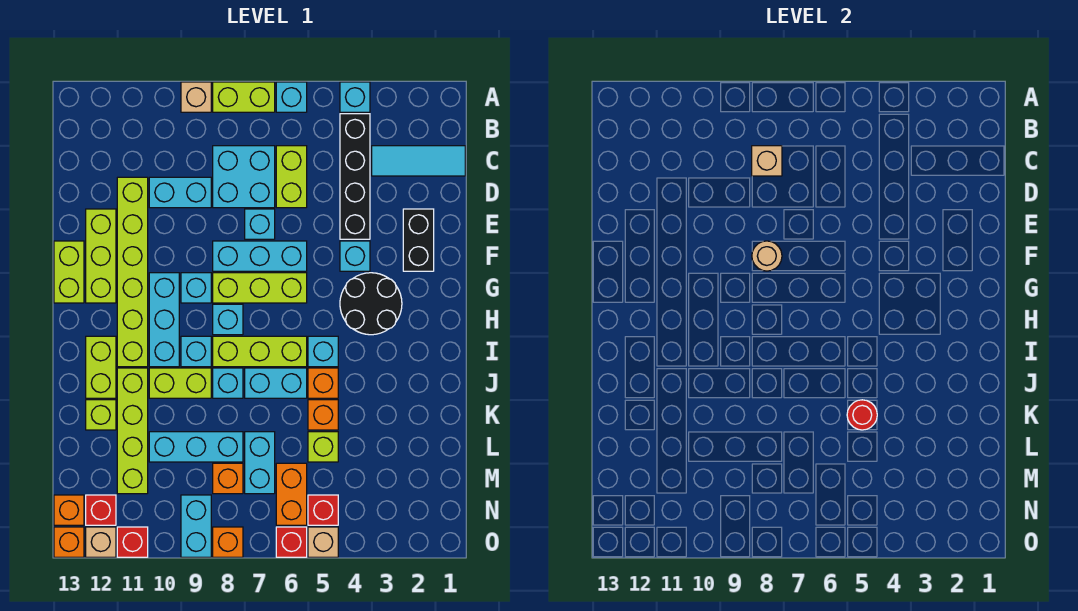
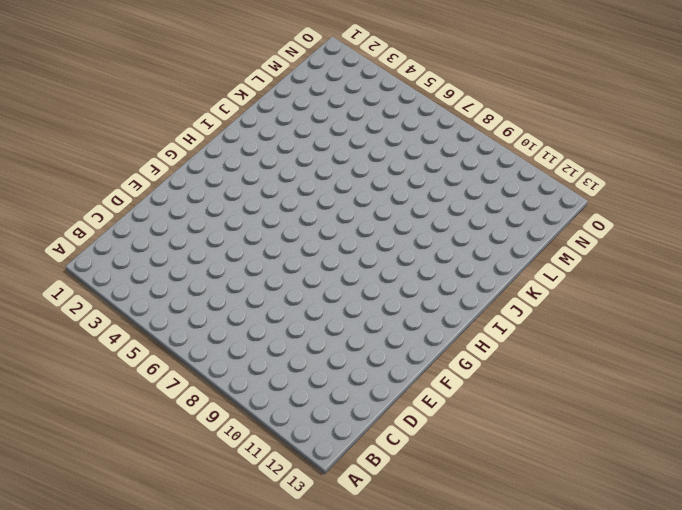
none -> cyan brick A4 level 1
none -> cyan brick A6 level 1
none -> lime brick A7:A8 level 1
none -> tan brick A9 level 1

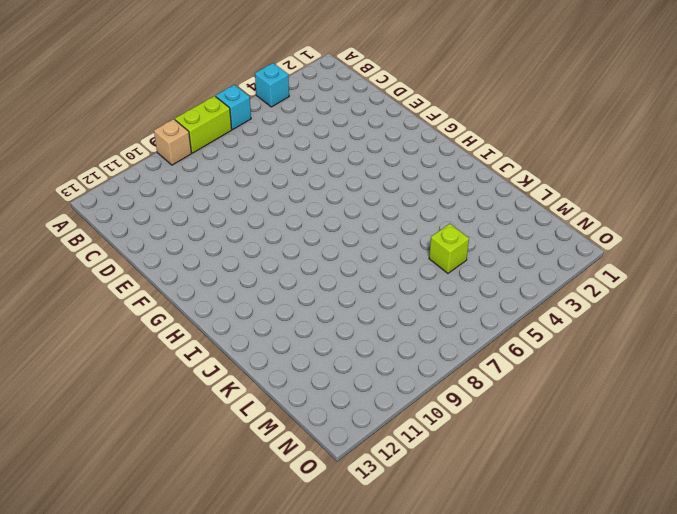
none -> black brick B4:E4 level 1
none -> cyan tile C1:C3 level 1
none -> lime brick C6:D6 level 1
none -> cyan brick C7:D8 level 1

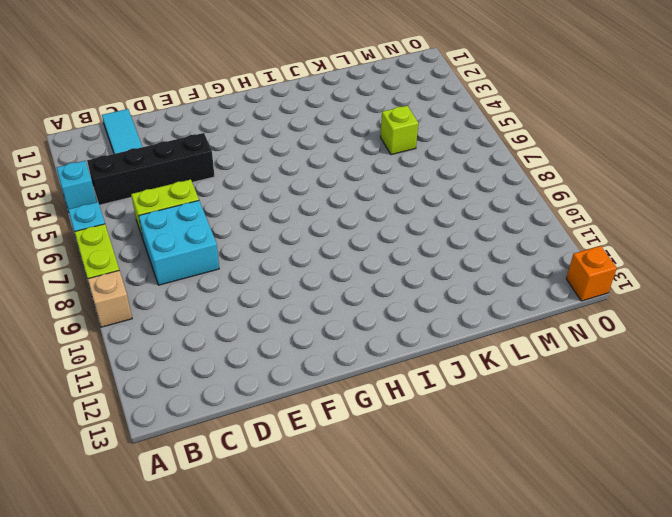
none -> cyan brick D9:D10 level 1
none -> lime brick D11:I11 level 1
none -> black brick E2:F2 level 1
none -> cyan brick E7 level 1

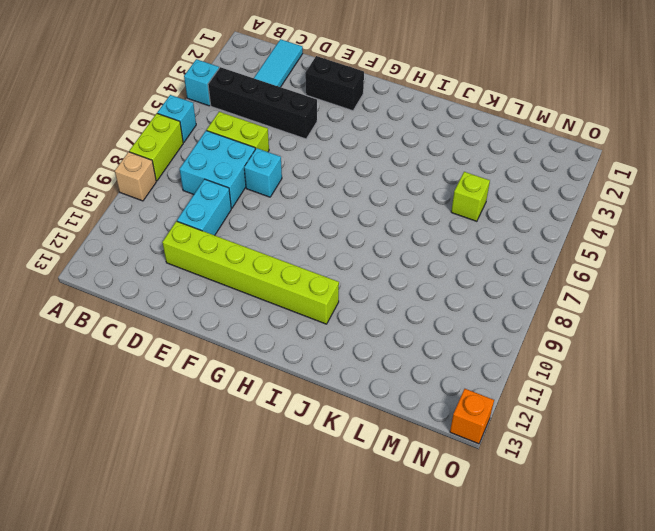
none -> lime brick E12:G12 level 1
none -> cyan brick F4 level 1
none -> cyan brick F6:F8 level 1
none -> lime brick F13:G13 level 1

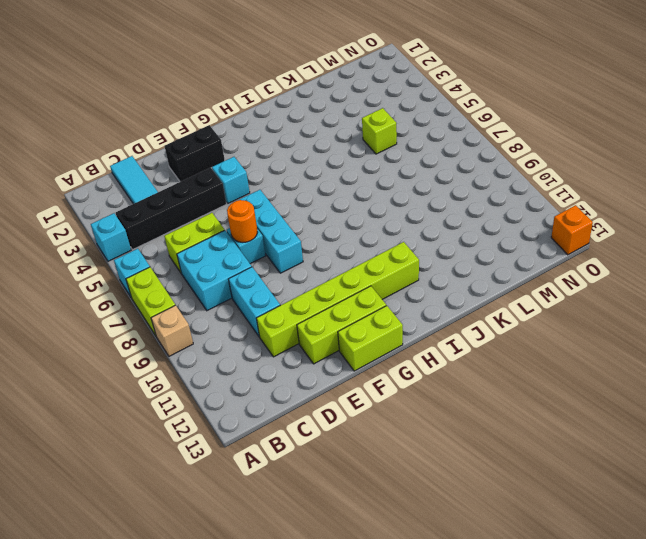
orange round brick E7 level 2 -> none
none -> black round brick G3:H4 level 1
none -> lime brick G6:G8 level 1
none -> cyan brick G9 level 1
none -> cyan brick G10:I10 level 1

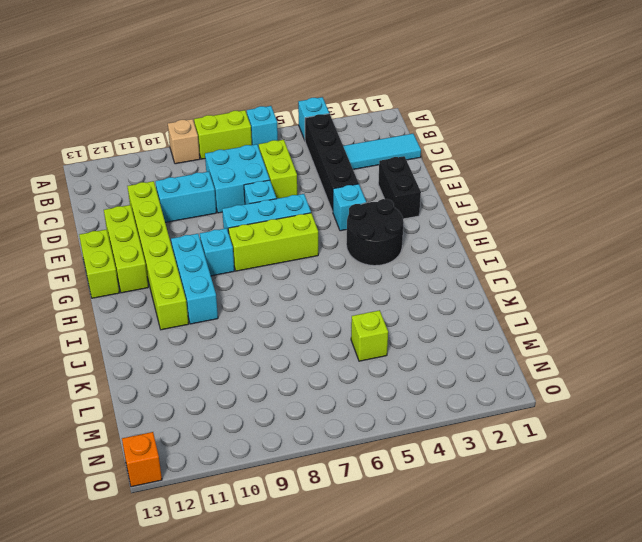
none -> cyan brick H8 level 1
none -> cyan brick I5 level 1
none -> lime brick I6:I8 level 1
none -> cyan brick I9 level 1

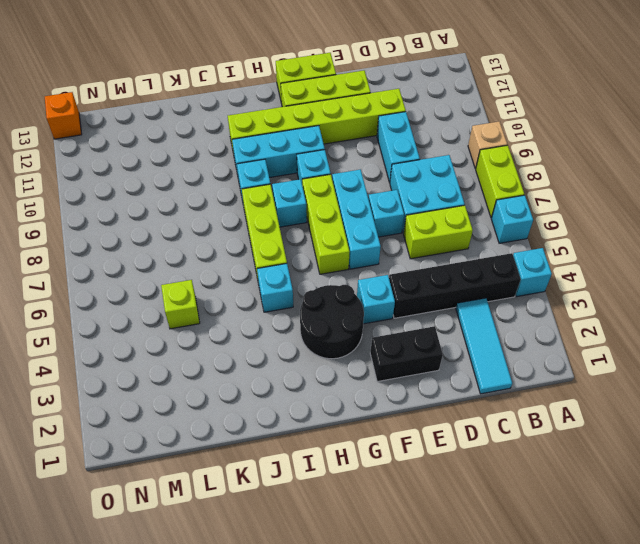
none -> lime brick I12:J12 level 1
none -> orange brick J5 level 1
none -> cyan brick J6:J7 level 1
none -> cyan brick J8 level 1

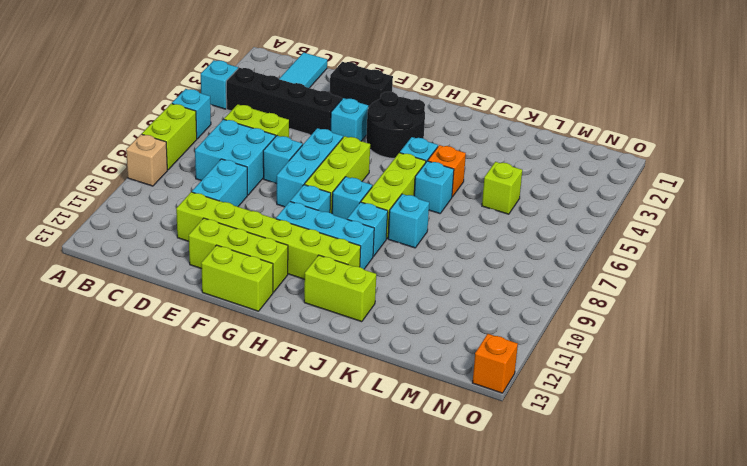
cyan brick J6 level 1 -> cyan brick J6:J7 level 1
none -> lime brick J9:J10 level 1
none -> lime brick J11:M11 level 1
none -> orange brick K5 level 1
none -> lime brick K12 level 1

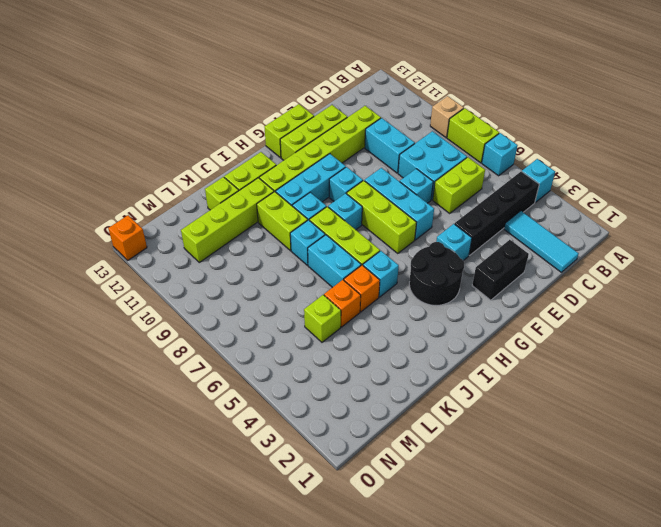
none -> cyan brick L7:M7 level 1
none -> cyan brick L8:L10 level 1
none -> orange brick M6:N6 level 1
none -> orange brick M8 level 1

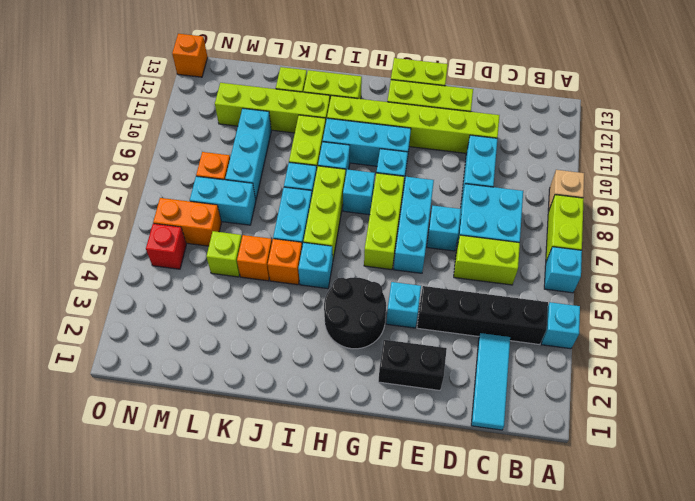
none -> cyan brick N9:O9 level 1
none -> red brick N12 level 1
none -> orange brick N13 level 1
none -> tan brick O5 level 1

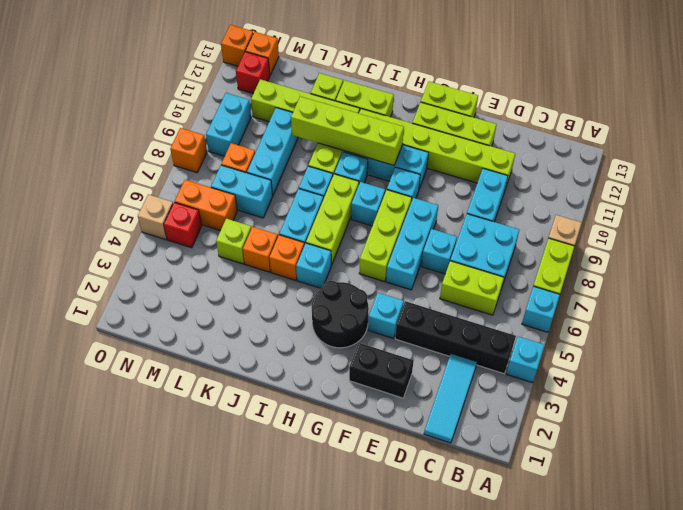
lime brick H10:K10 level 2 -> none
cyan brick N9:N10 level 1 -> cyan brick N9:O9 level 1
none -> red brick O6 level 1
none -> red brick O11 level 1
none -> tan brick O12 level 1
none -> tan brick C8 level 2

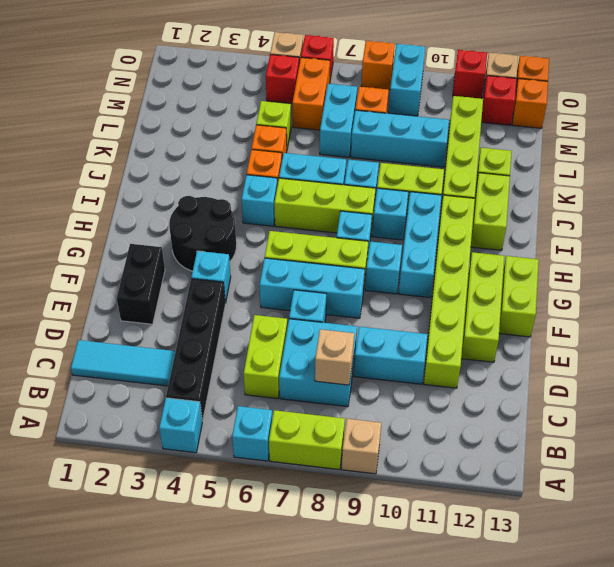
none -> tan round brick F8 level 2
none -> red round brick K5 level 2

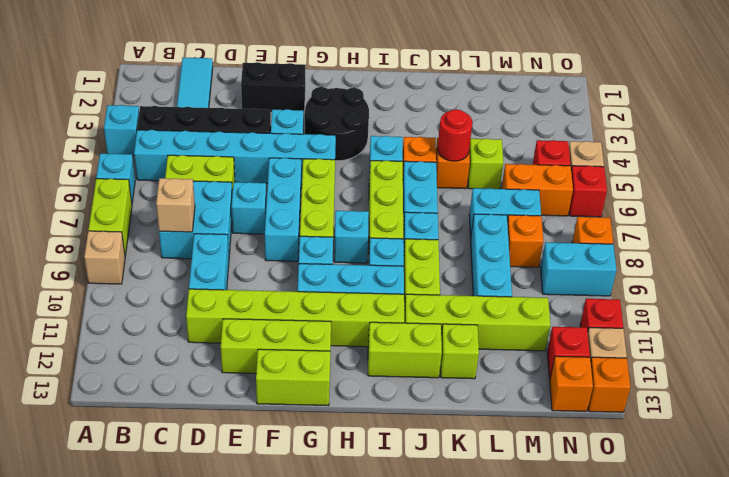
cyan brick B5:G5 level 1 -> none
none -> tan round brick F8 level 2

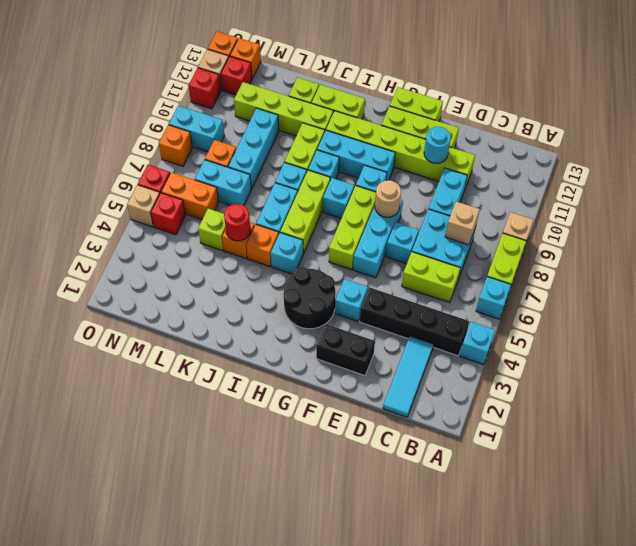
cyan round brick E11 level 2 -> none

